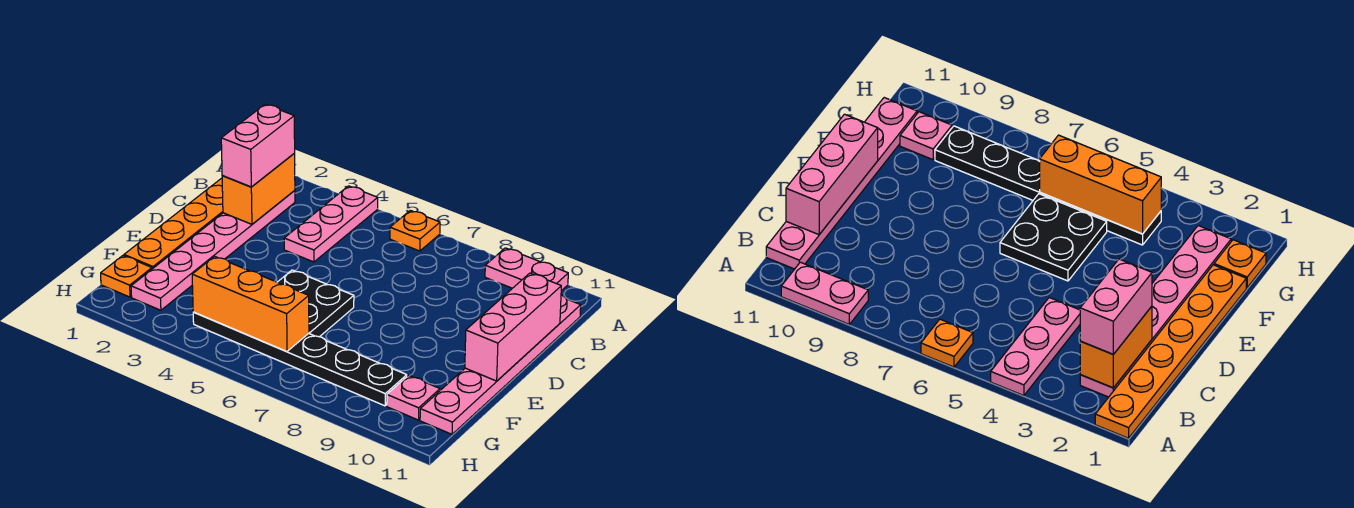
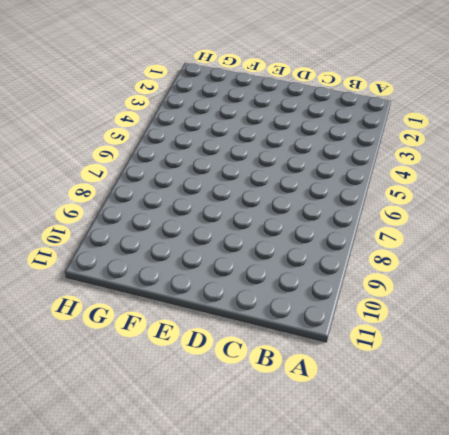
none -> orange plate A1:F1 level 1
none -> pink plate A4:C4 level 1
none -> orange plate A6 level 1

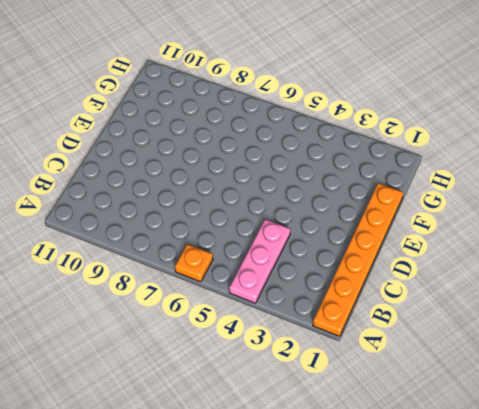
none -> pink plate A9:A10 level 1
none -> pink plate B2:G2 level 1
none -> pink plate B11:G11 level 1

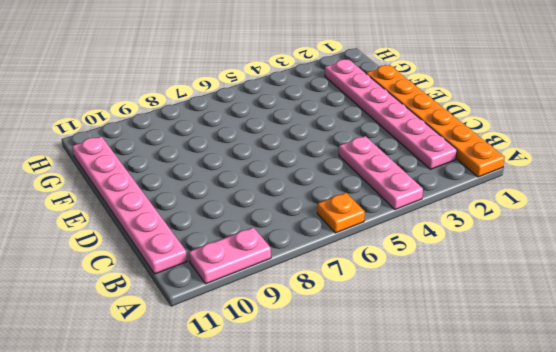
none -> black plate E5:F6 level 1
none -> orange plate G1 level 1
none -> black plate G4:G9 level 1

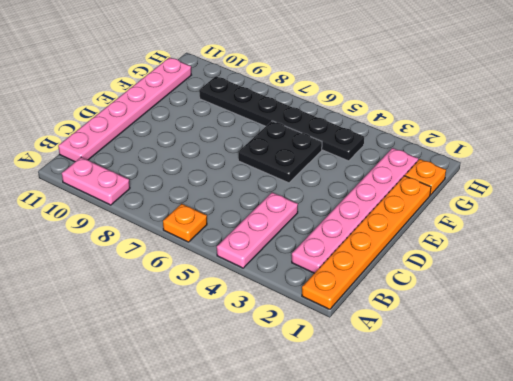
none -> pink plate G10 level 1
none -> orange brick B2:C2 level 2
none -> pink brick C11:E11 level 2

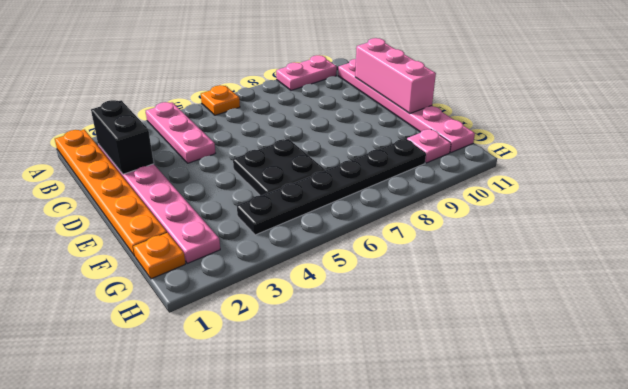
black brick B2:C2 level 2 -> orange brick B2:C2 level 2
none -> orange brick G4:G6 level 2
none -> pink brick B2:C2 level 3

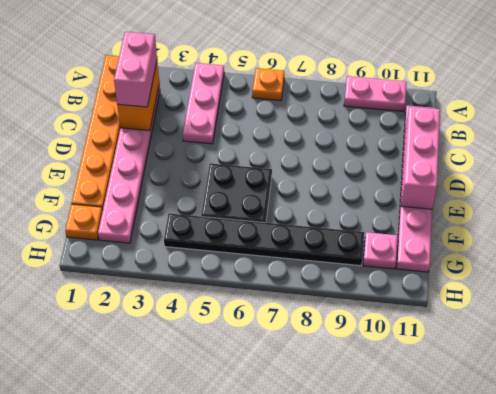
none -> orange brick G4:G6 level 2

